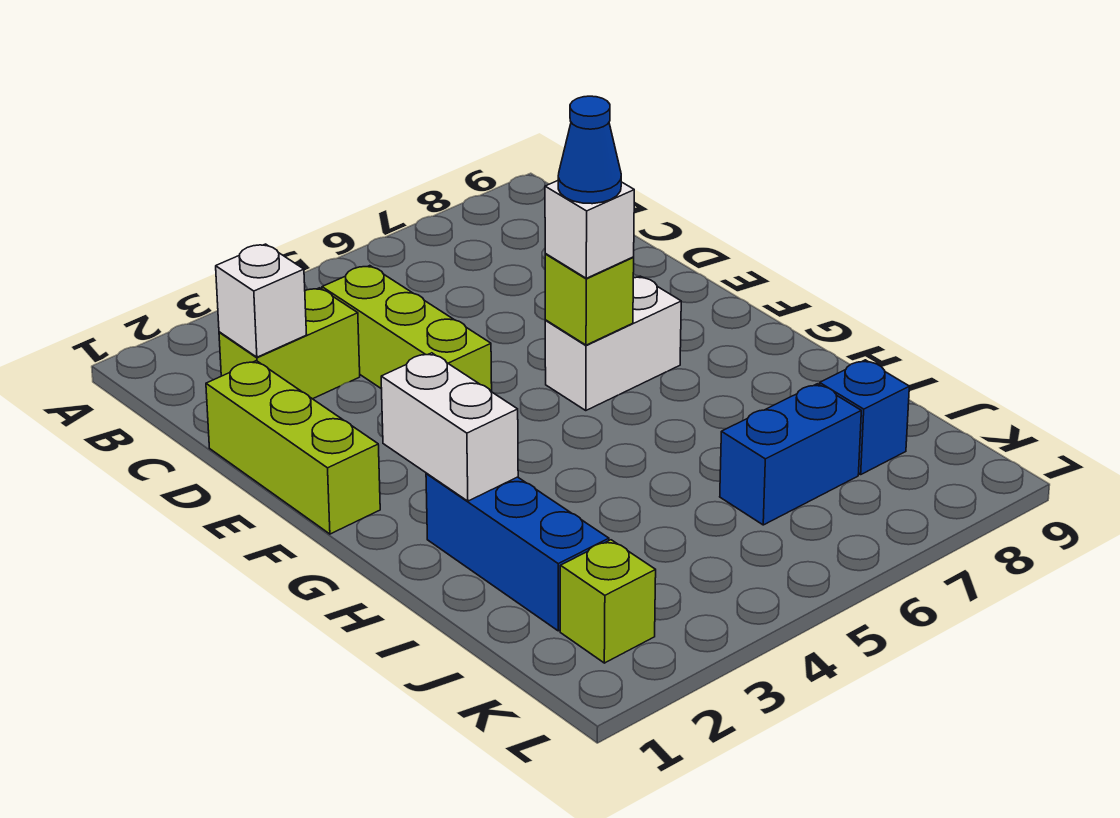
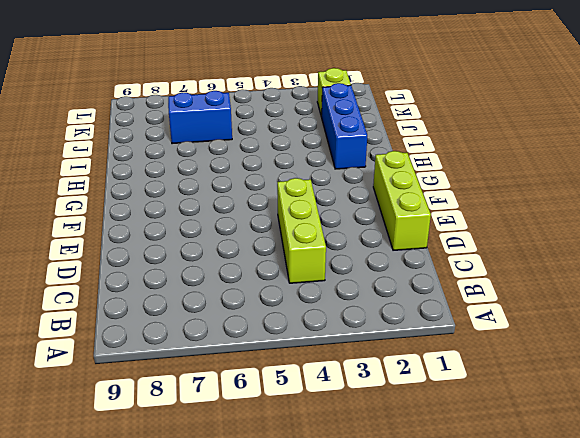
none -> lime brick C2:C3 level 1
none -> white brick F6:F7 level 1
none -> blue brick J8 level 1

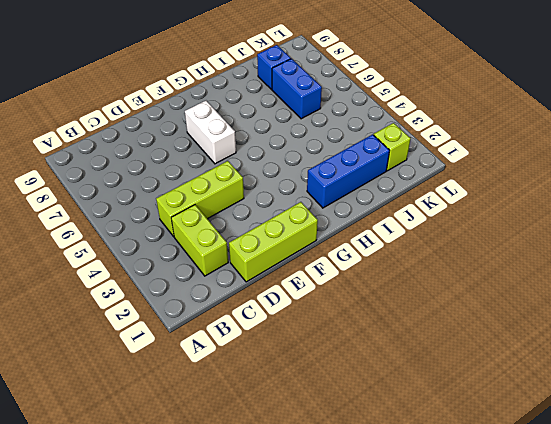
none -> white brick C2 level 2
none -> lime brick F6 level 2
none -> white brick G2:H2 level 2

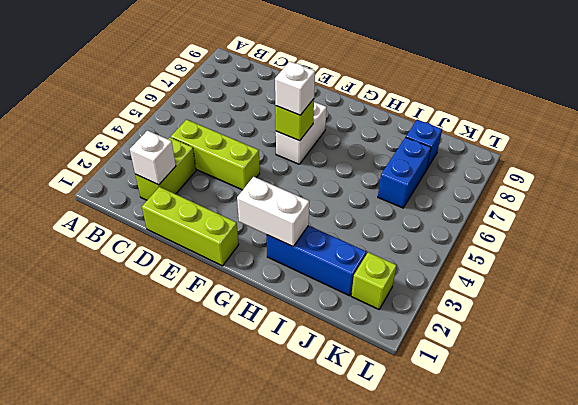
none -> blue cone F6 level 4

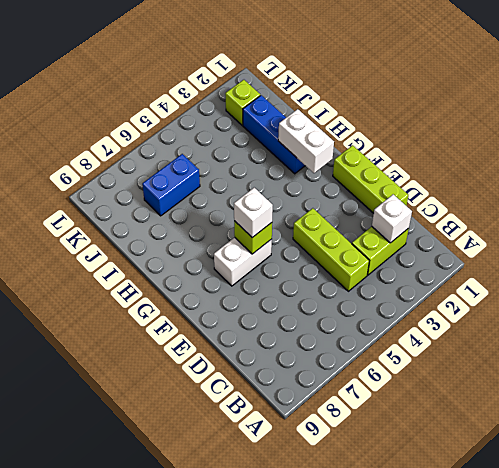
none -> blue brick J8 level 1
none -> blue cone F6 level 4

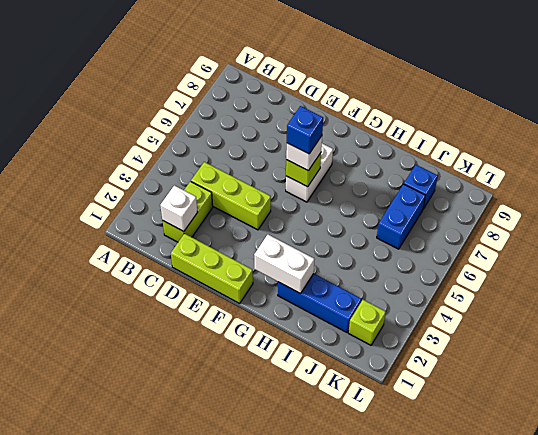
blue brick F6 level 4 -> blue cone F6 level 4

